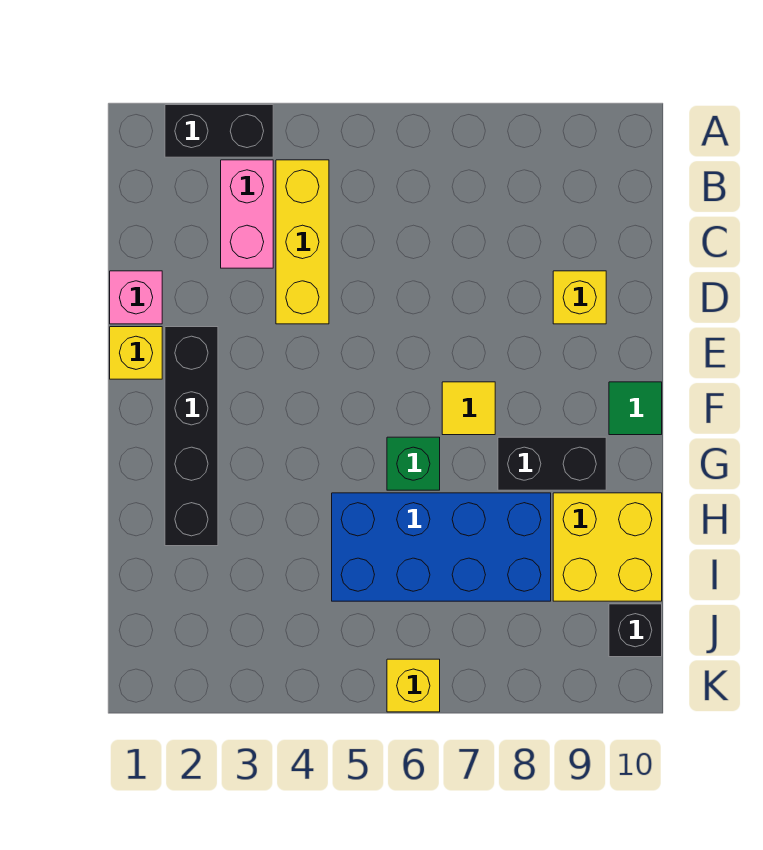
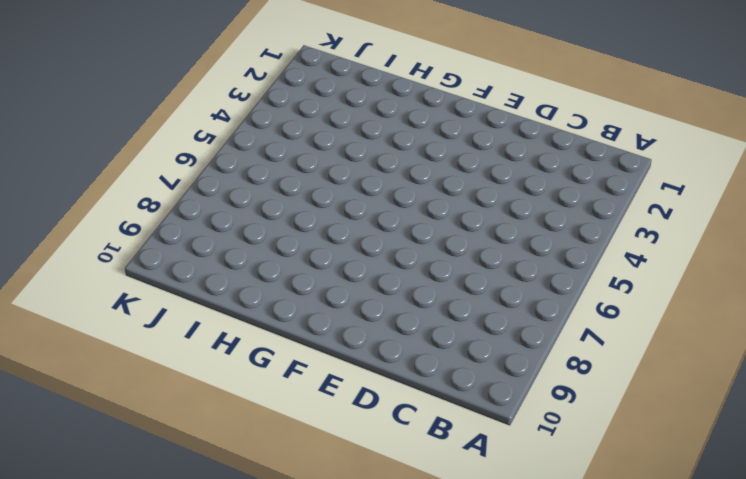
none -> black brick A2:A3 level 1
none -> pink brick B3:C3 level 1
none -> yellow brick B4:D4 level 1

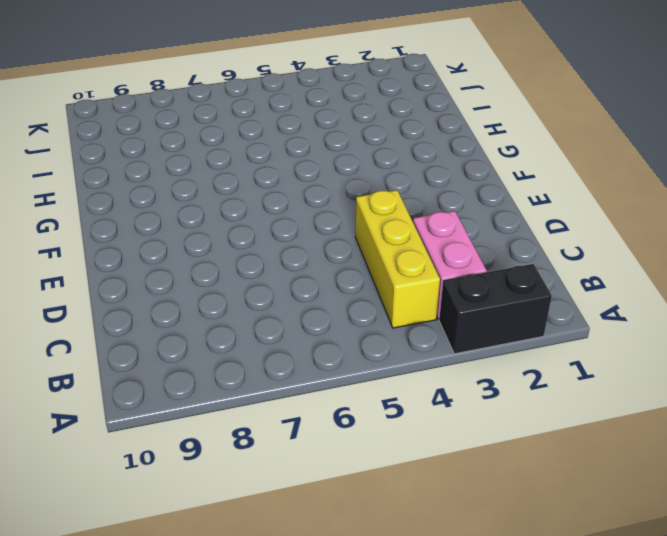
none -> pink brick D1 level 1
none -> yellow brick D9 level 1
none -> yellow brick E1 level 1

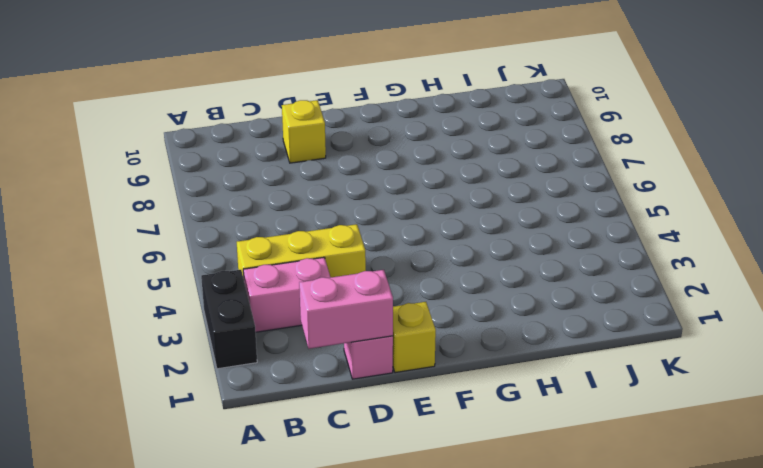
pink brick C1:D1 level 2 -> none
none -> black brick E2:H2 level 1
none -> yellow tile F7 level 1
none -> green tile F10 level 1

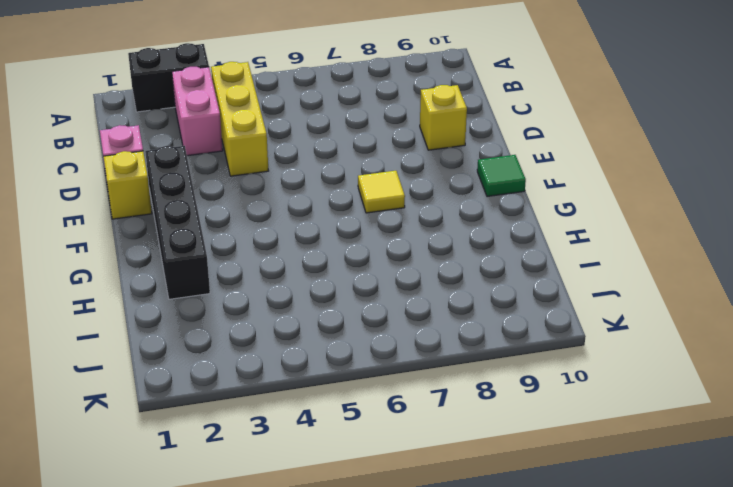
none -> green brick G6 level 1
none -> black brick G8:G9 level 1
none -> blue brick H5:I8 level 1

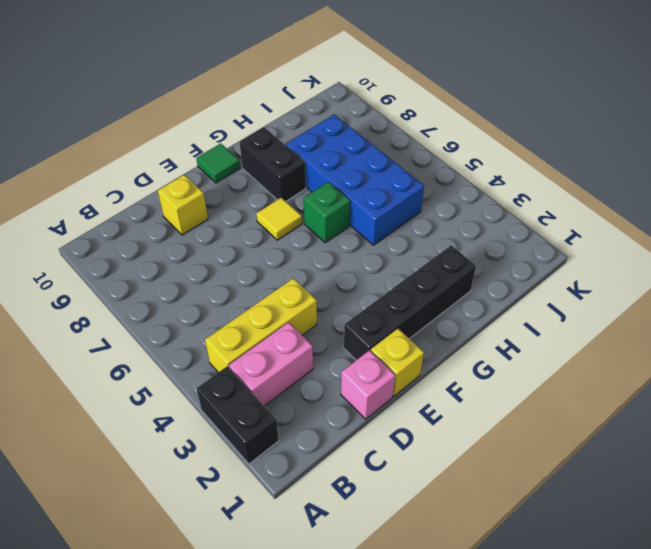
none -> yellow brick H9:I10 level 1
none -> black brick J10 level 1
none -> yellow brick K6 level 1

